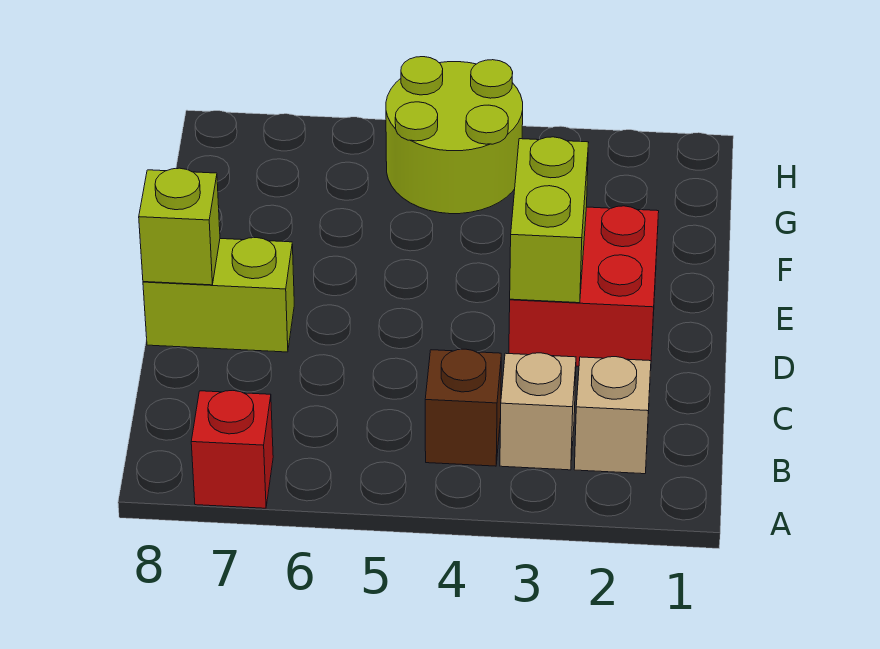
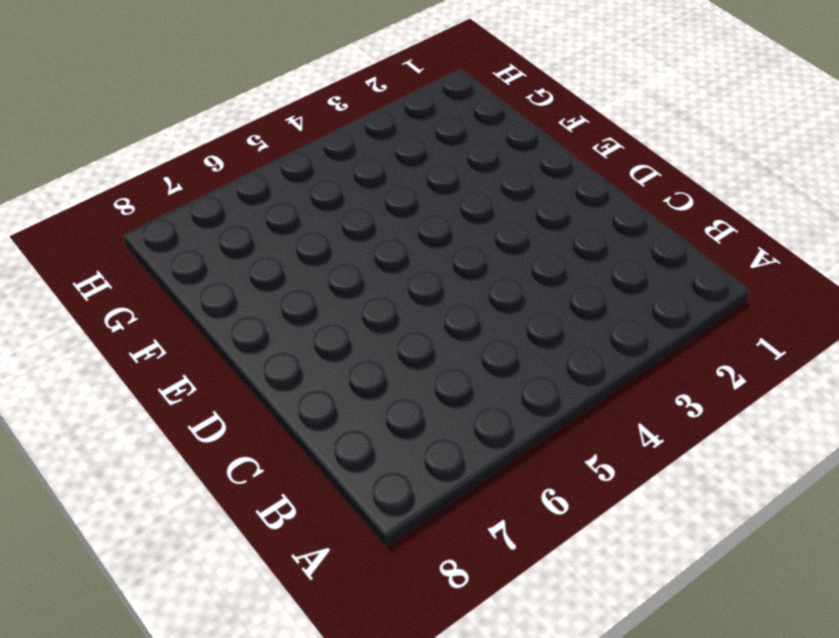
none -> red brick A7 level 1
none -> tan brick B2 level 1

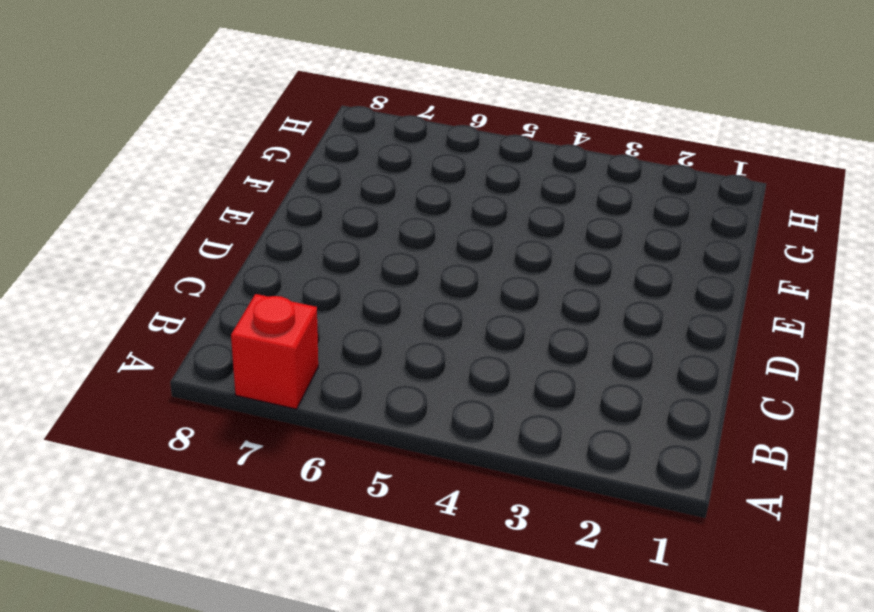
none -> tan brick B2 level 1
none -> tan brick B3 level 1

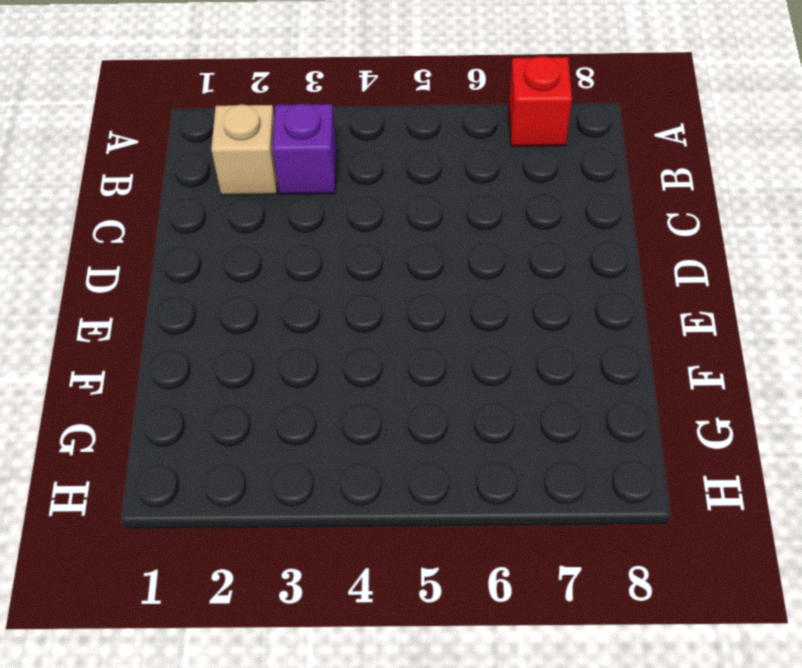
purple brick B3 level 1 -> tan brick B3 level 1
none -> brown brick B4 level 1
none -> red brick D2:E3 level 1

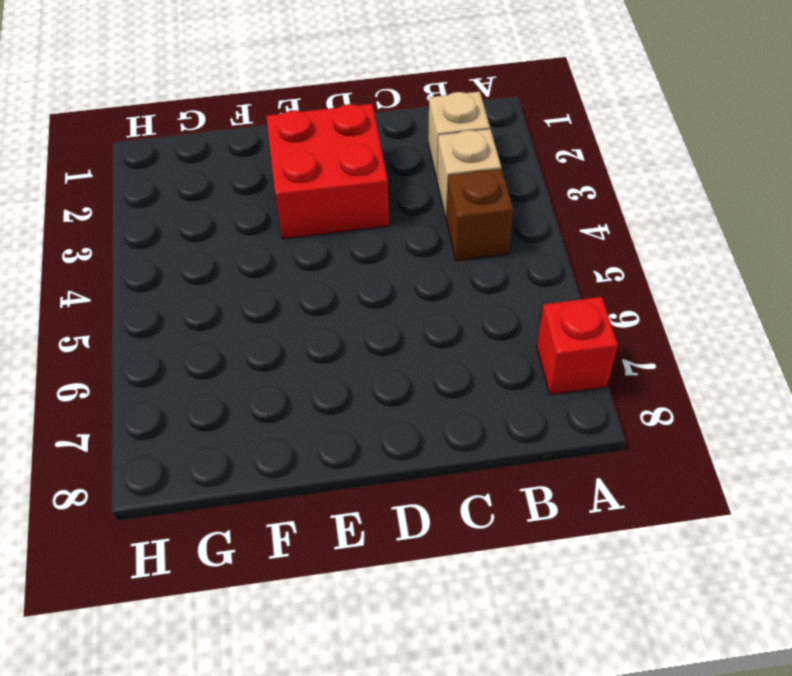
none -> lime brick D7:D8 level 1
none -> lime round brick G4:H5 level 1

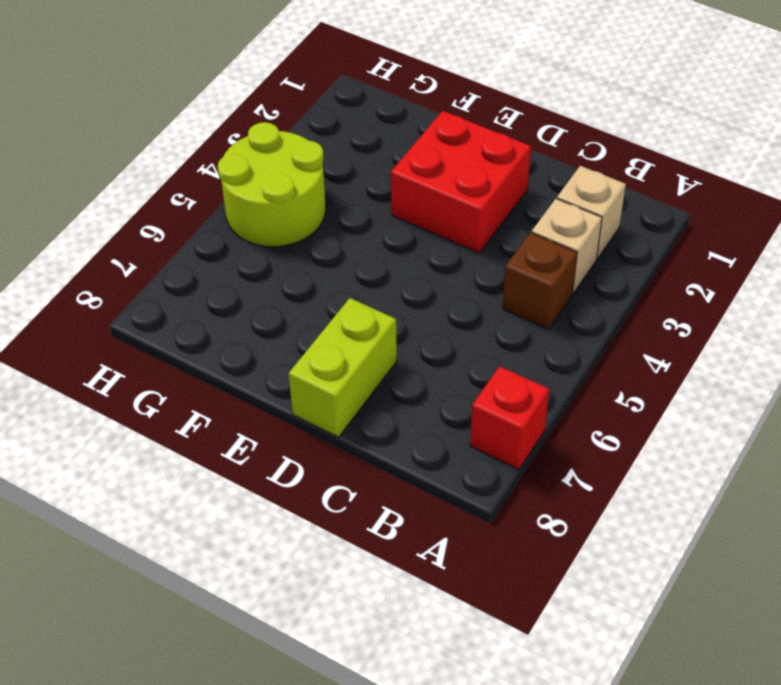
none -> lime brick D3:E3 level 2
none -> lime brick D8 level 2

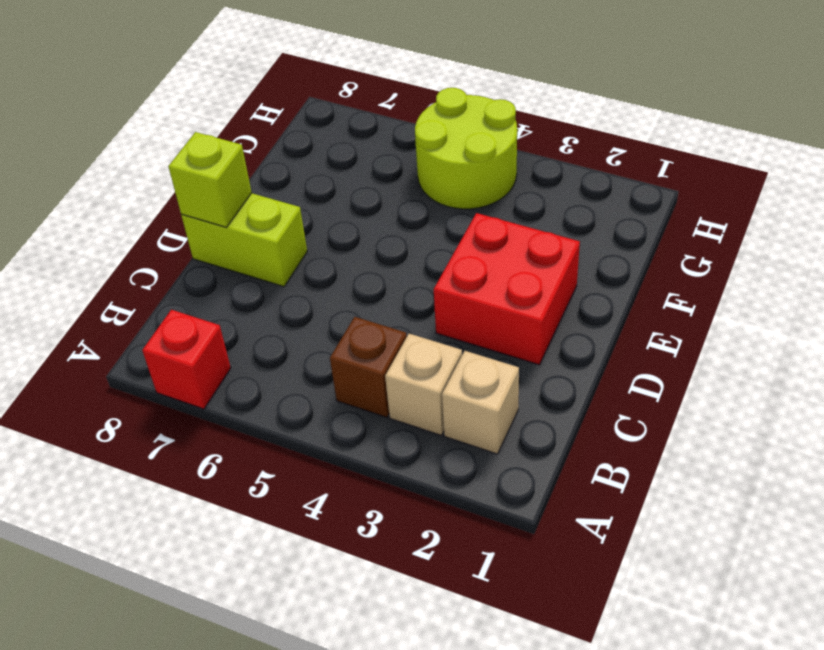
none -> lime brick D3:E3 level 2

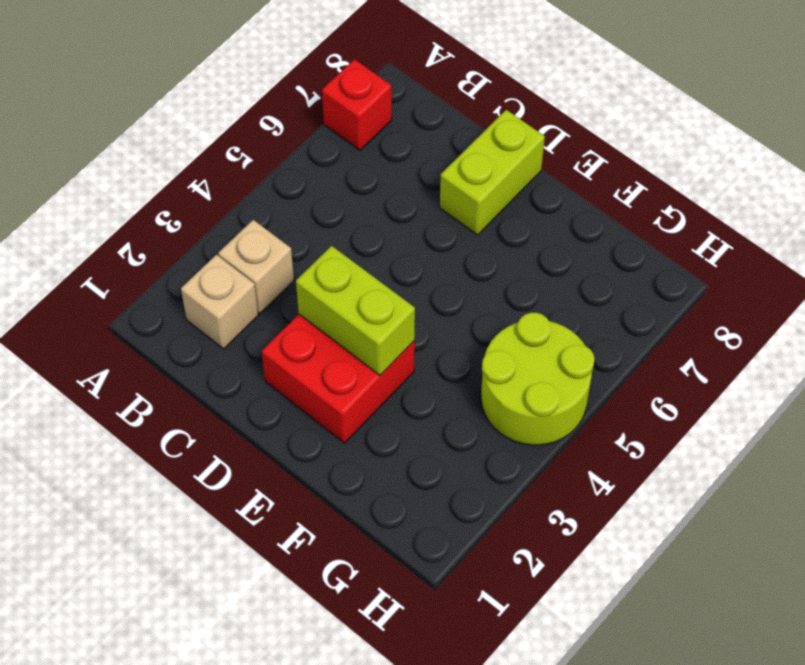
none -> brown brick B4 level 1
none -> lime brick D8 level 2

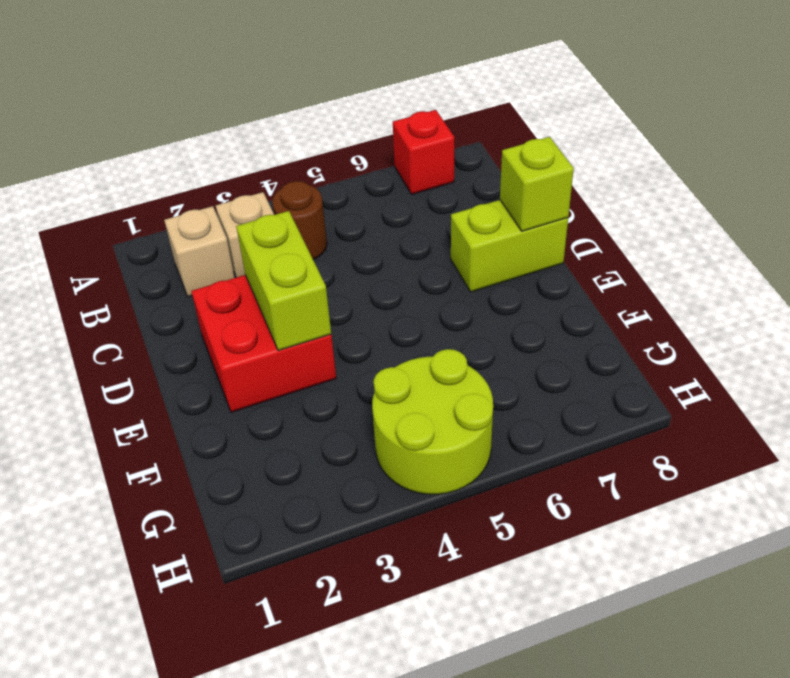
brown round brick B4 level 1 -> brown brick B4 level 1

